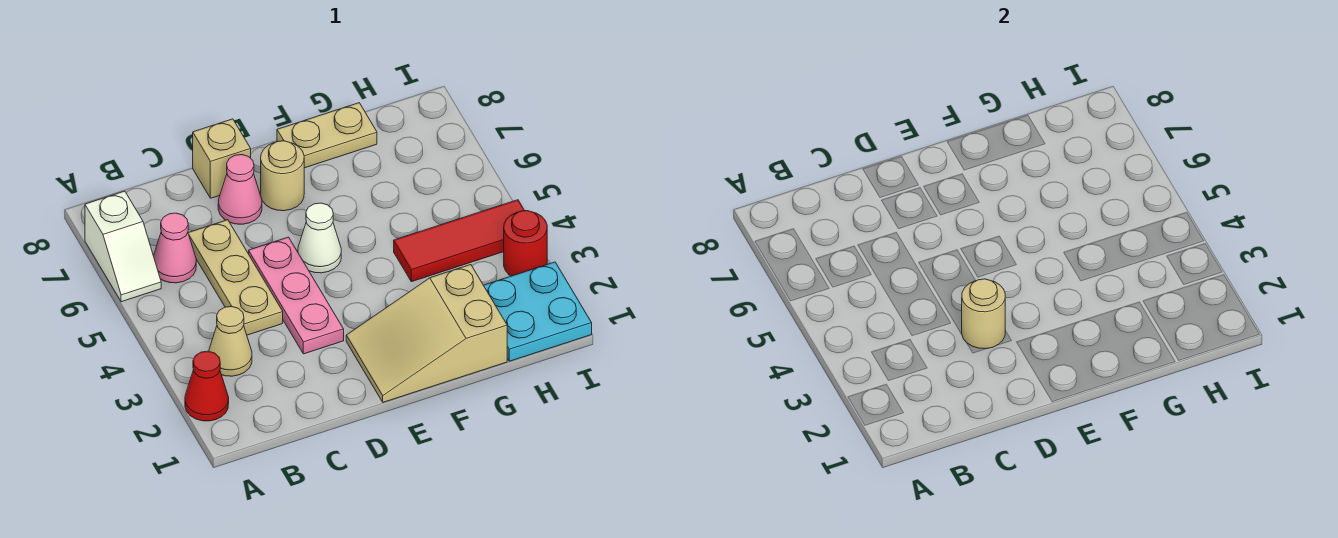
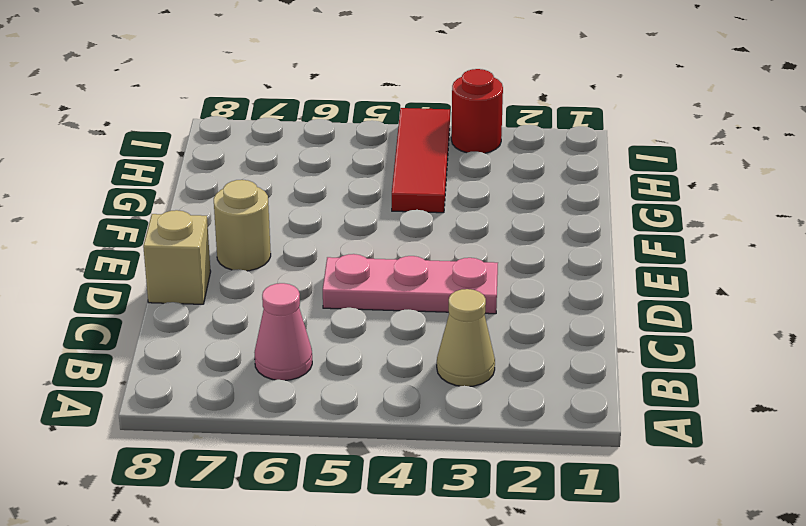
none -> red cone A2 level 1
none -> white slope A6:A7 level 1 top 7
none -> tan plate C4:C6 level 1

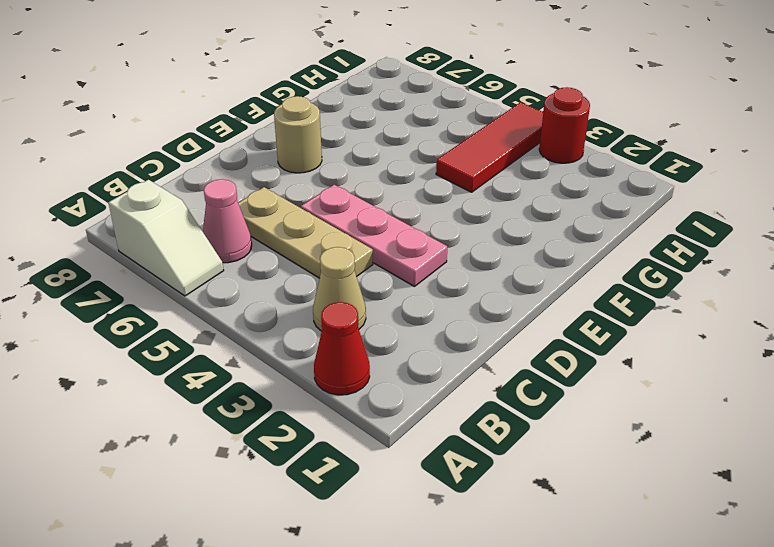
none -> pink cone D7 level 1
none -> tan brick D8 level 1
none -> tan slope E1:G2 level 1 top G

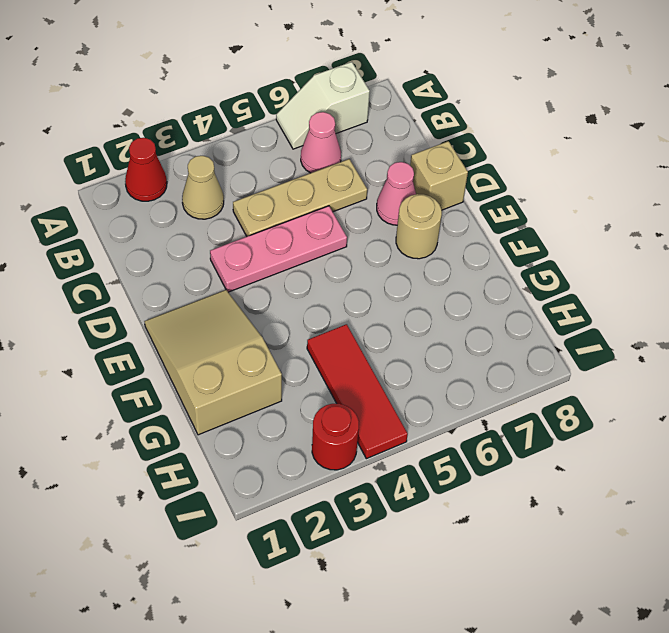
none -> white cone E5 level 1
none -> tan plate F8:G8 level 1
none -> cyan plate H1:I2 level 1

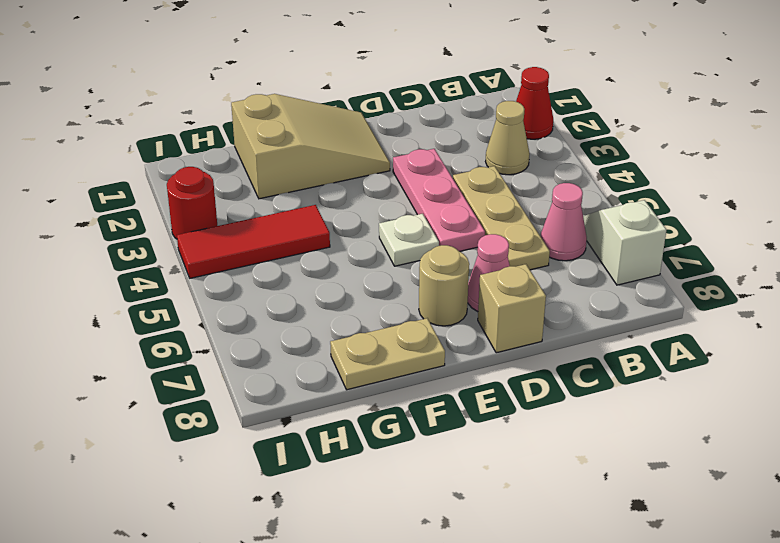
white plate E5 level 1 -> white cone E5 level 1
none -> cyan plate H1:I2 level 1
none -> tan round brick D3 level 2

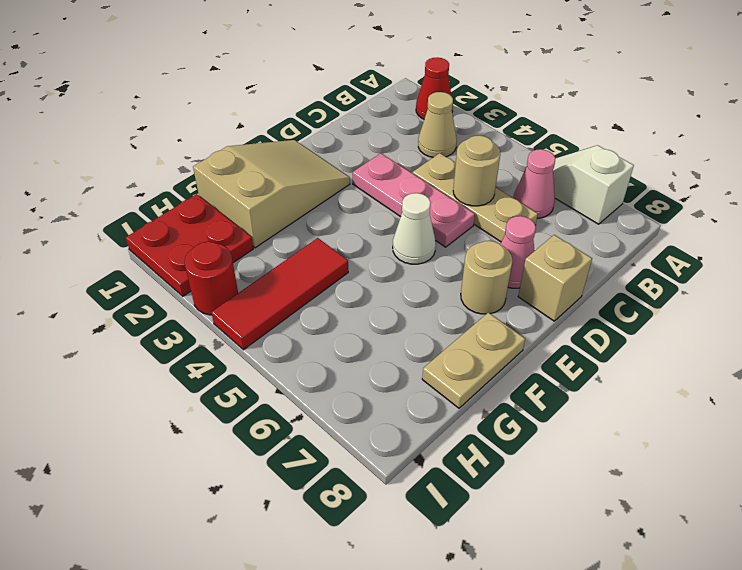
tan round brick C5 level 2 -> tan round brick D3 level 2
red plate H1:I2 level 1 -> cyan plate H1:I2 level 1

